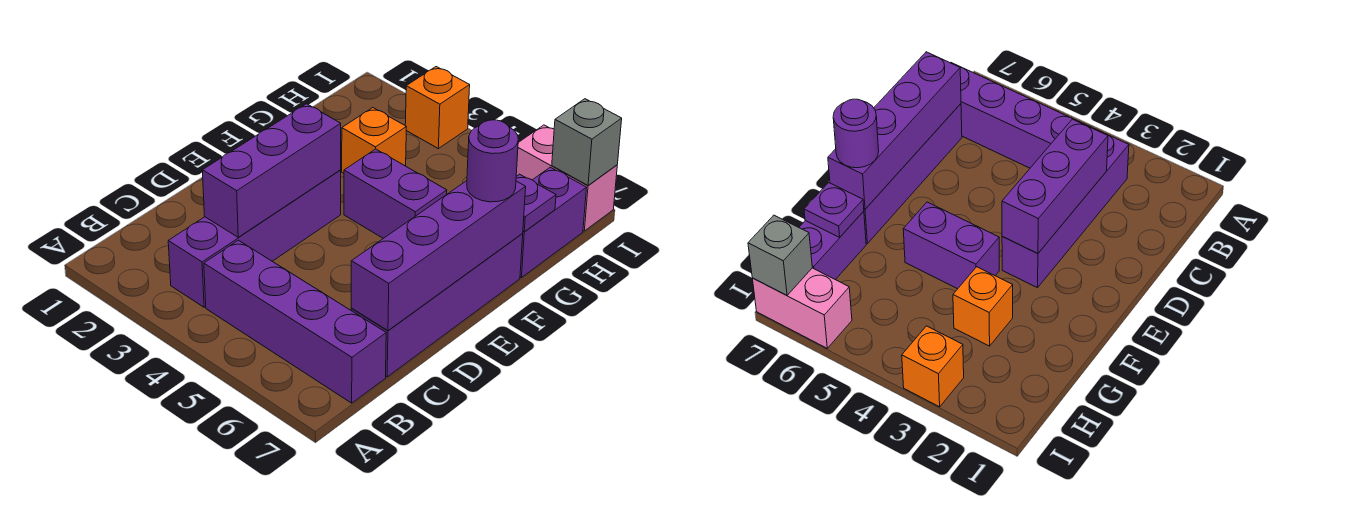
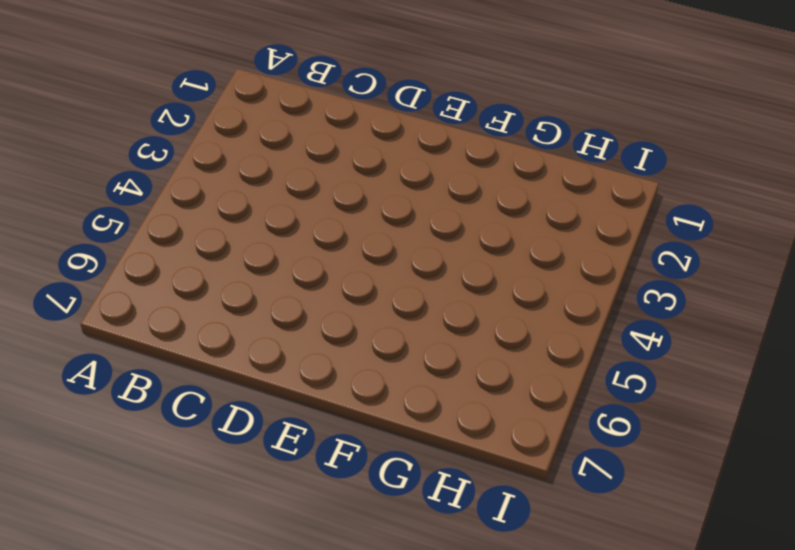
none -> purple brick B3:E3 level 1
none -> purple brick B4:B7 level 1
none -> purple brick C7:F7 level 1

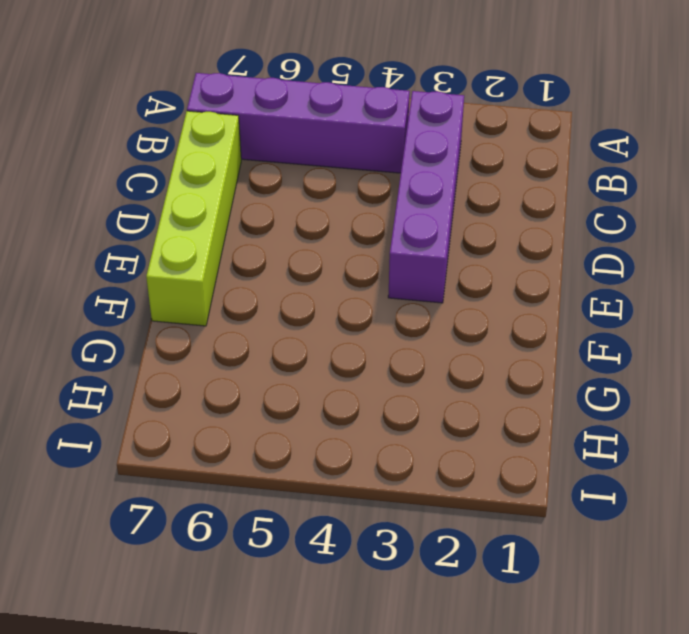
lime brick C7:F7 level 1 -> purple brick C7:F7 level 1
none -> purple brick F4:F5 level 1
none -> orange brick G3 level 1
none -> purple brick G7:H7 level 1

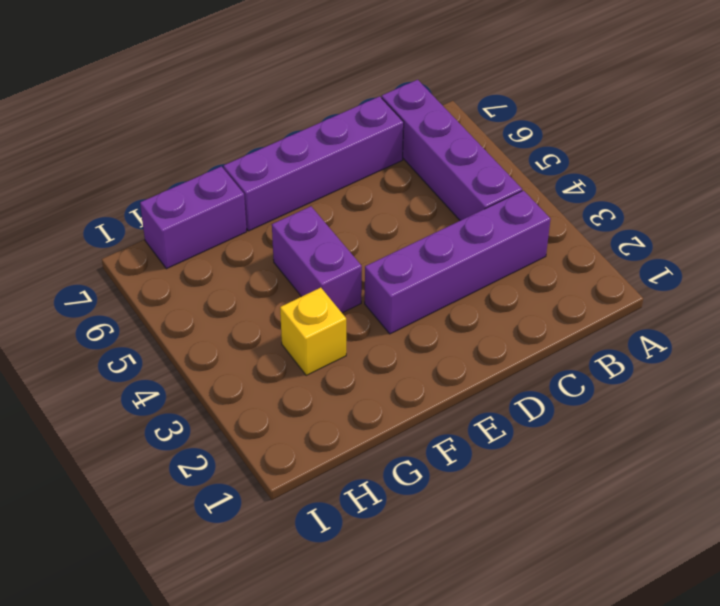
yellow brick G3 level 1 -> orange brick G3 level 1
none -> orange brick I3 level 1
none -> pink brick I6:I7 level 1
none -> purple brick C3:E3 level 2

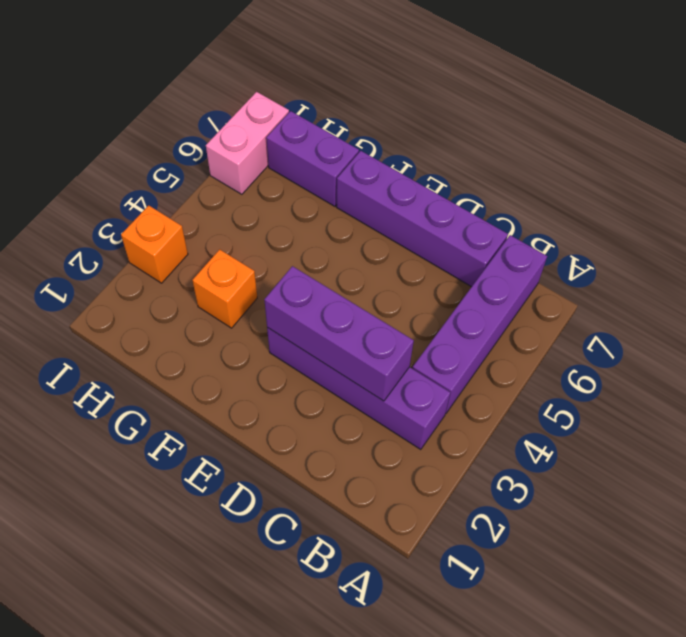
none -> purple brick F4:F5 level 1
none -> purple brick C7:F7 level 2
none -> purple plate G7 level 2

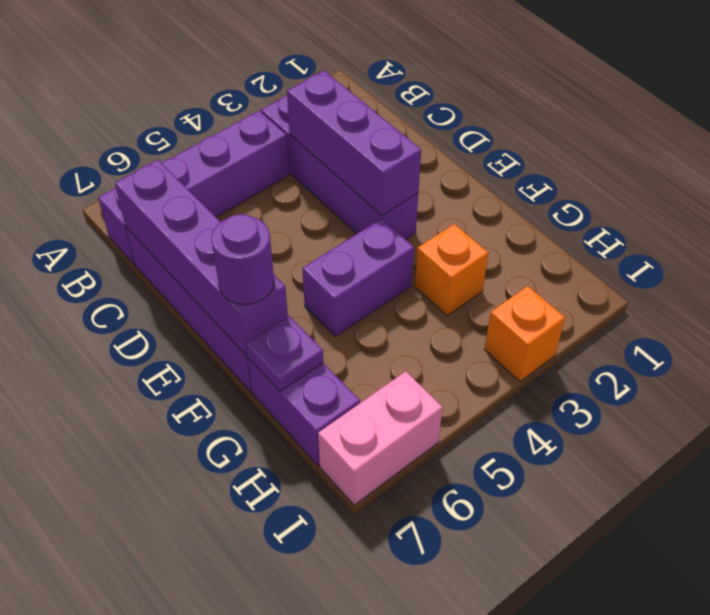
none -> grey brick I7 level 2

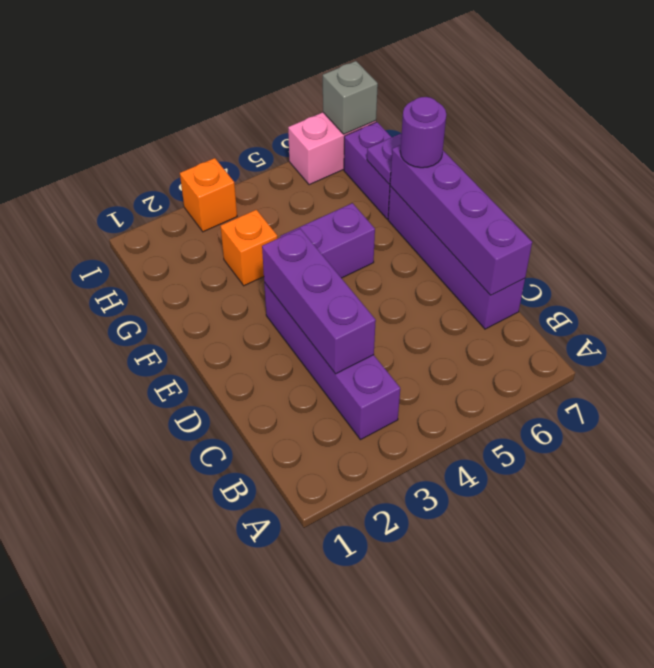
none -> purple brick B4:B7 level 1

